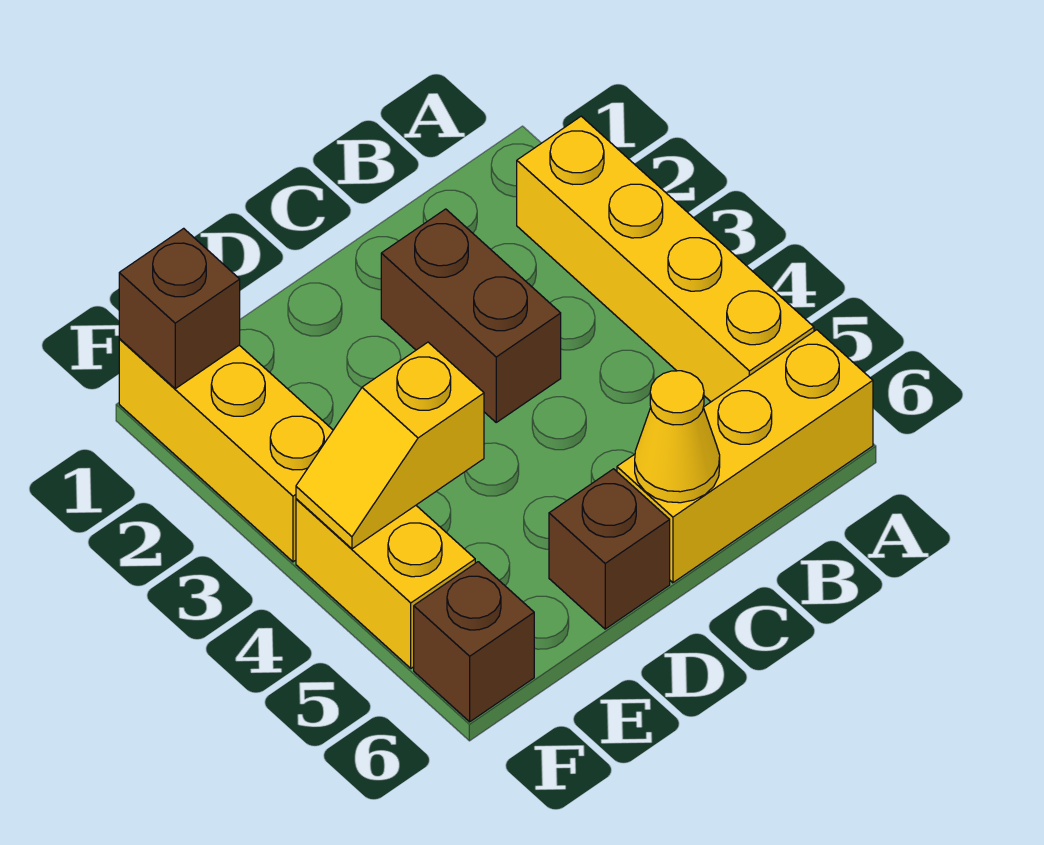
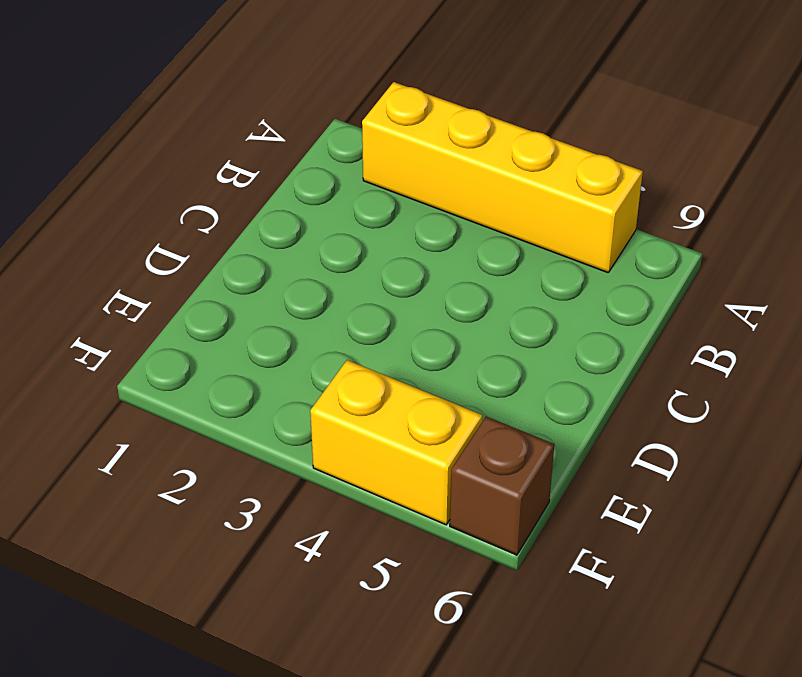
none -> yellow brick A6:C6 level 1
none -> brown brick C2:C3 level 1

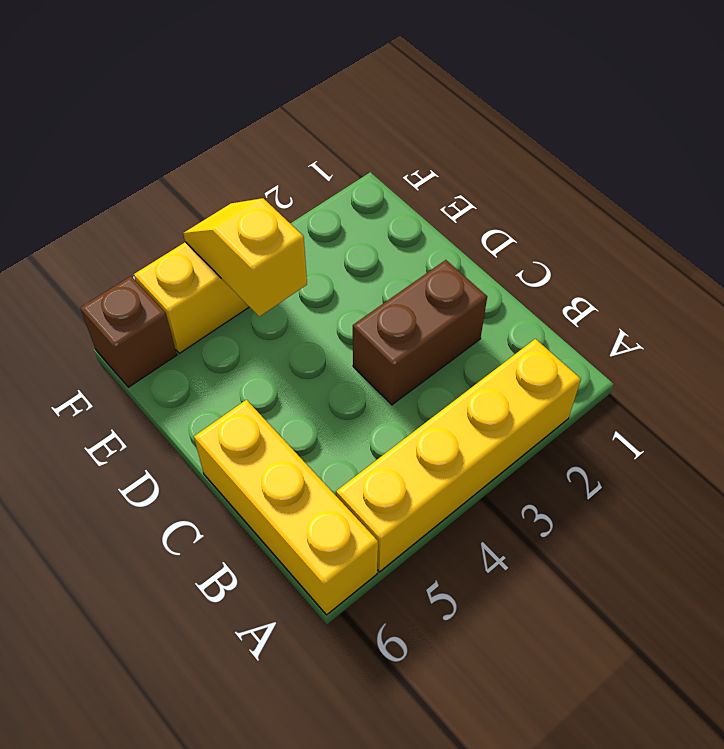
none -> brown brick D6 level 1
none -> yellow brick F1:F3 level 1

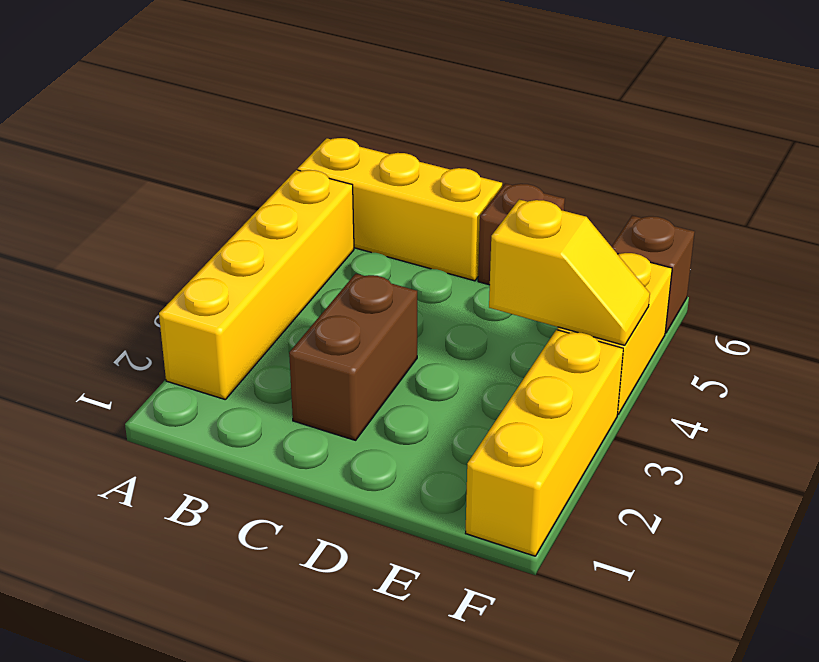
none -> yellow cone C6 level 2
none -> brown brick F1 level 2

